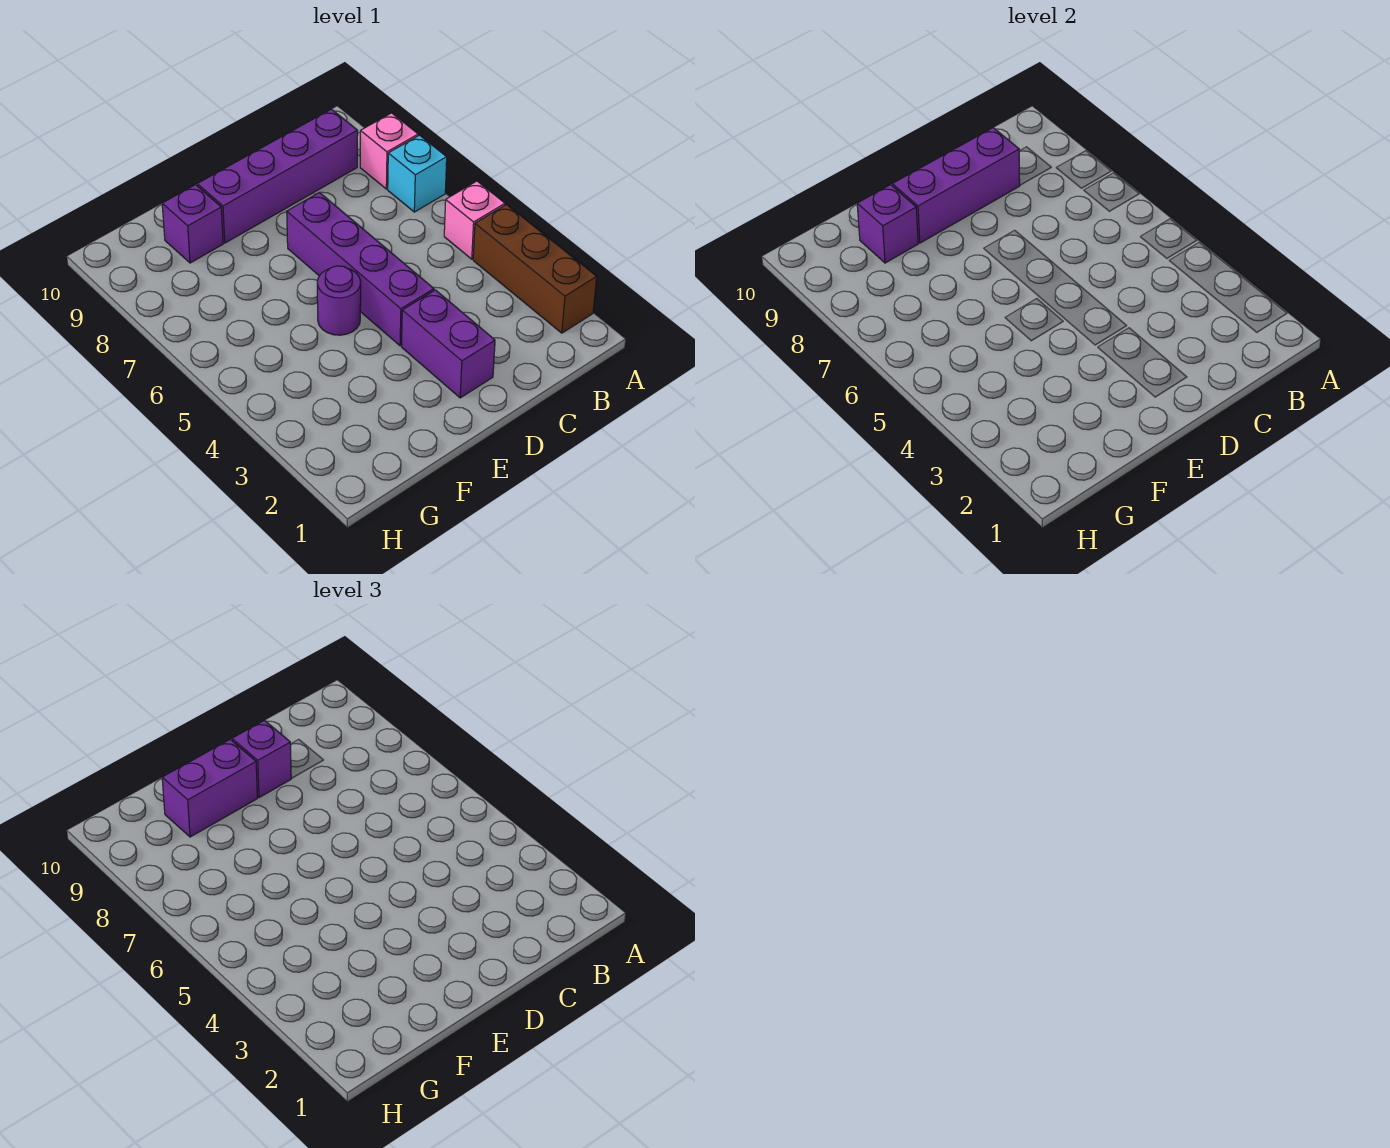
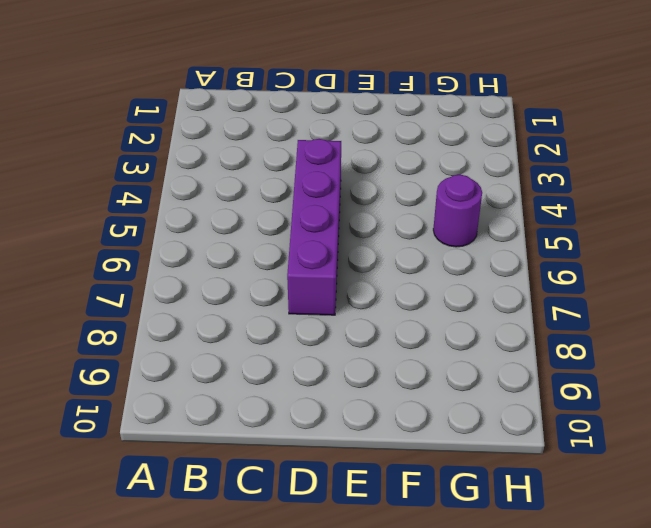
purple round brick G5 level 1 -> purple round brick E5 level 1
none -> brown brick A2:A4 level 1
none -> pink brick A5 level 1
none -> cyan brick A7 level 1

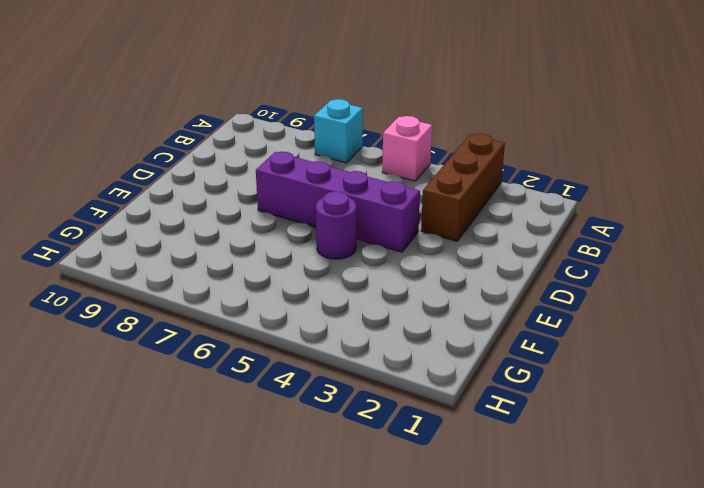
brown brick A3:C3 level 1 -> brown brick A2:A4 level 1
none -> pink brick A8 level 1
none -> purple brick B9:E9 level 1
none -> purple brick D2:D3 level 1

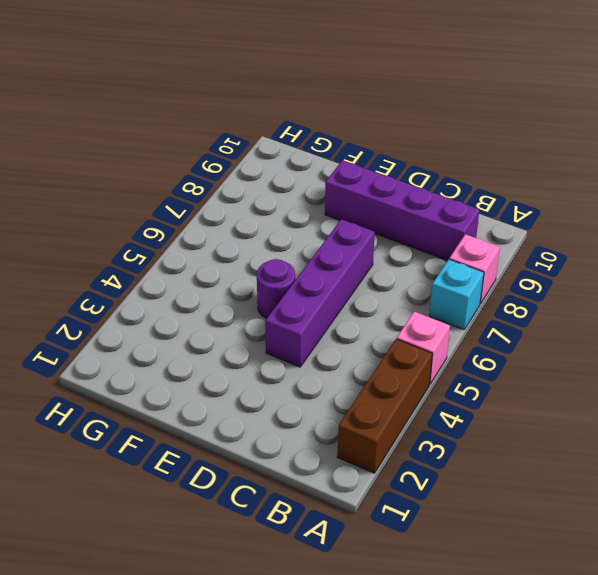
none -> purple brick D2:D3 level 1
none -> purple brick F9 level 1
none -> purple brick C9:E9 level 2

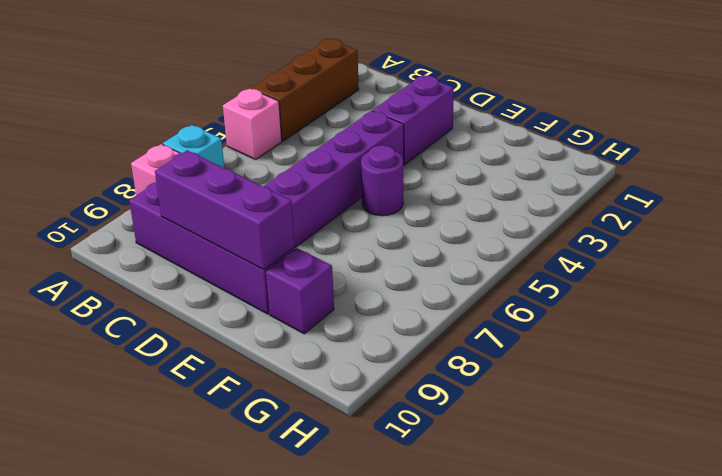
none -> purple brick F9 level 2
none -> purple brick D9 level 3
none -> purple brick E9:F9 level 3

